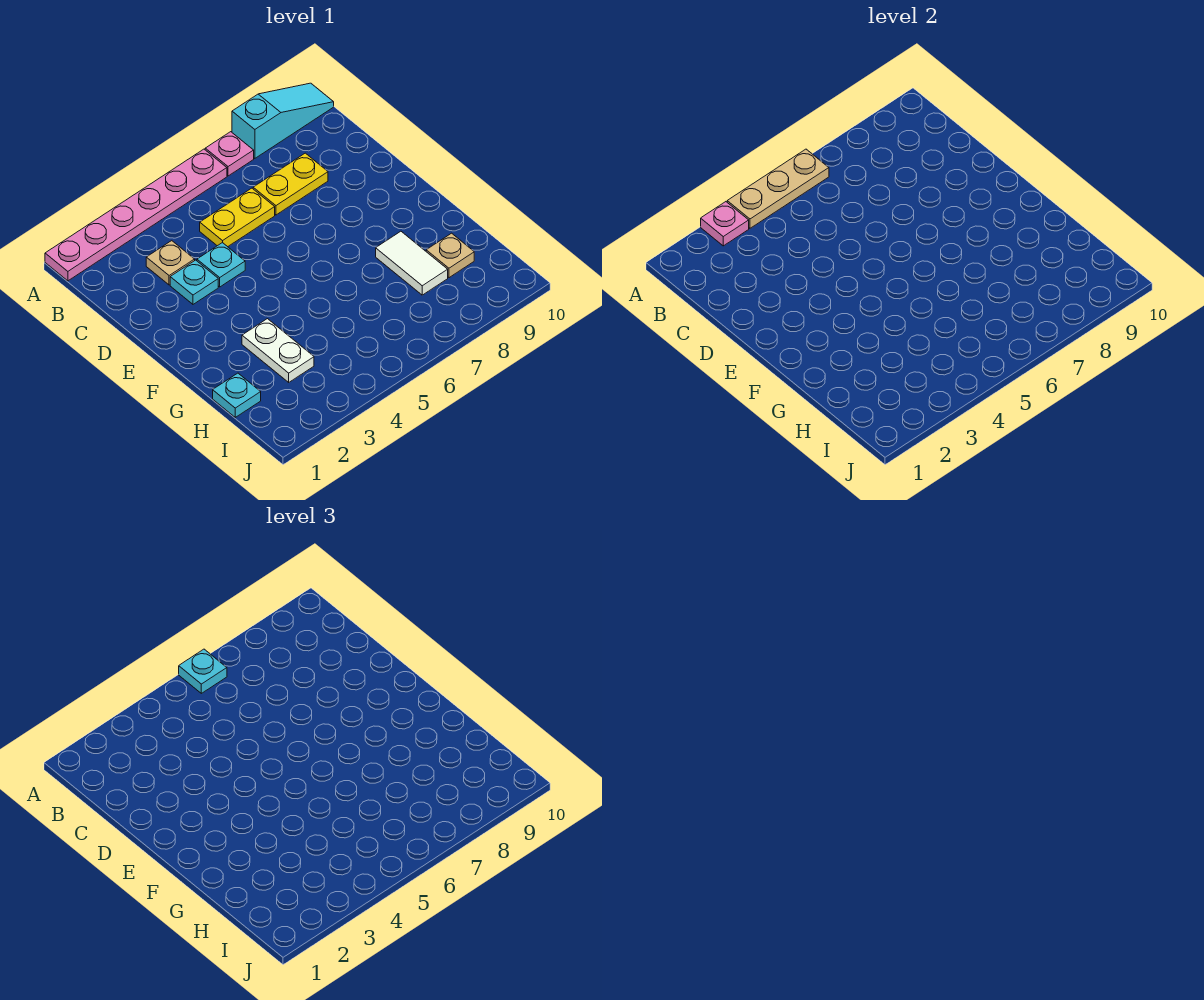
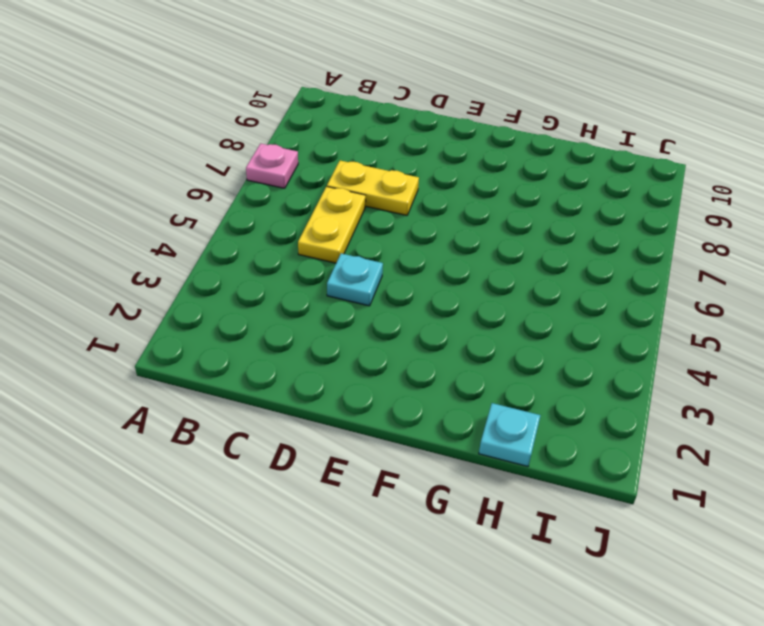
yellow plate C7:D7 level 1 -> yellow plate C7:C8 level 1
none -> pink plate A1:A6 level 1
none -> cyan slope A8:A10 level 1 top 8
none -> tan plate C3 level 1

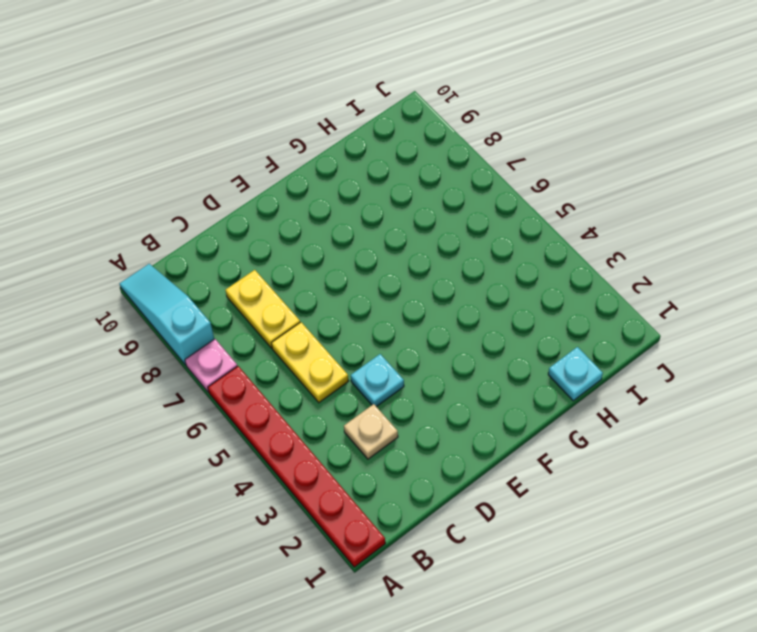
red plate A1:A6 level 1 -> pink plate A1:A6 level 1
none -> cyan plate D3 level 1
none -> white plate G3:H3 level 1
none -> white tile G8:H8 level 1

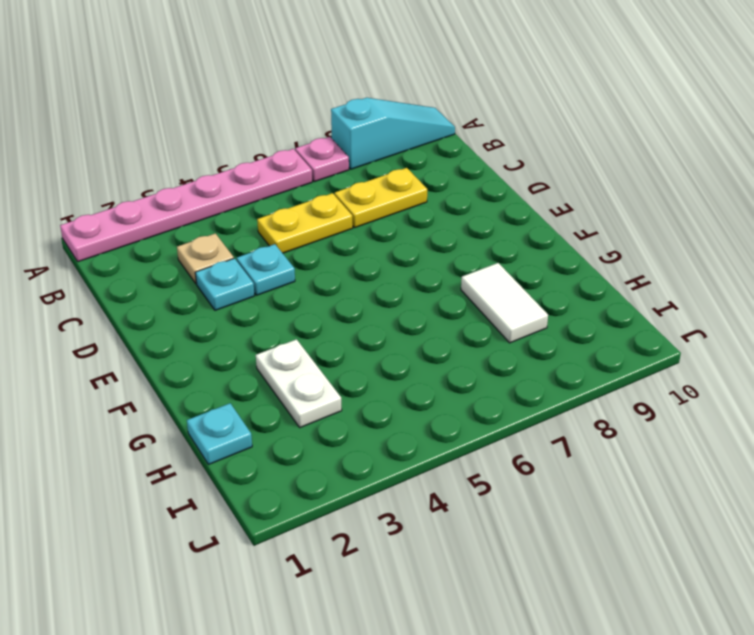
none -> tan plate H9 level 1
none -> pink plate A3 level 2
none -> tan plate A4:A6 level 2

